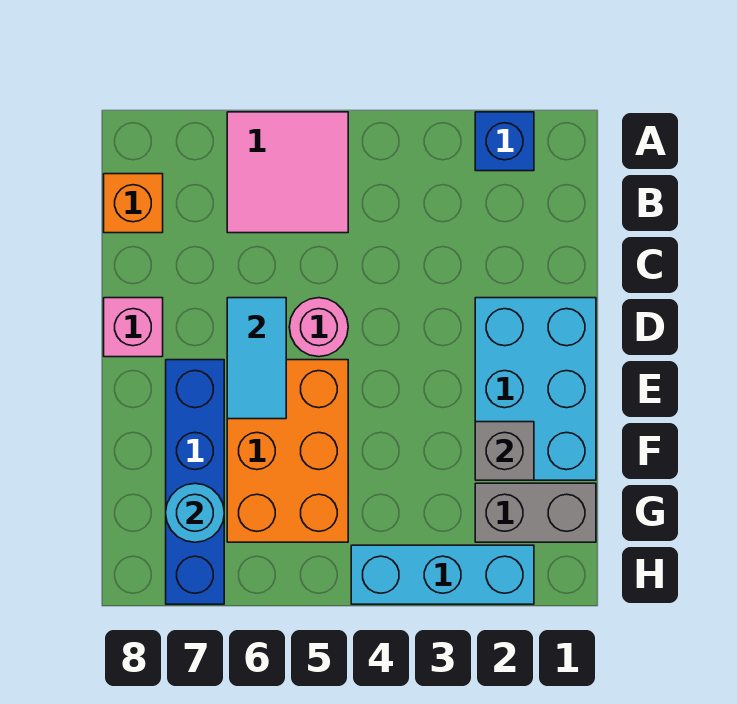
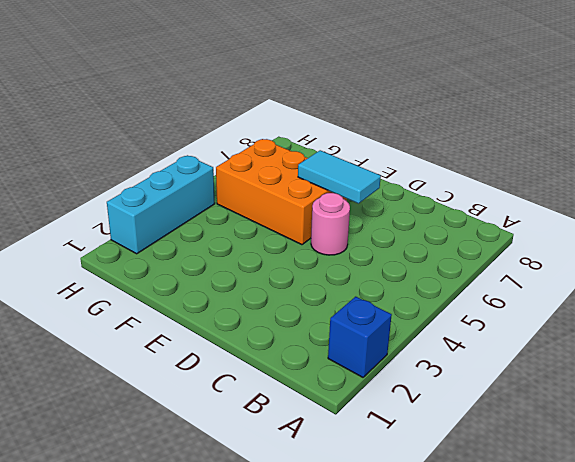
none -> pink tile A5:B6 level 1
none -> orange brick B8 level 1
none -> cyan brick D1:F2 level 1

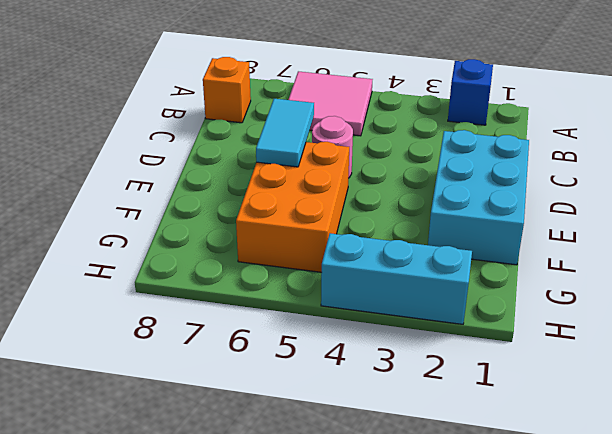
none -> pink brick D8 level 1
none -> blue brick E7:H7 level 1
none -> grey brick G1:G2 level 1

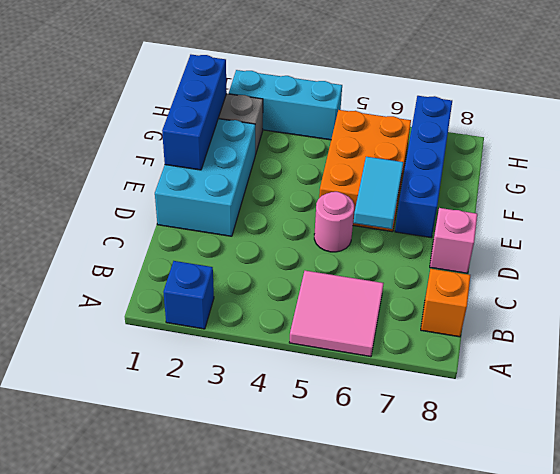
blue brick E1:G1 level 2 -> none
none -> grey brick F2 level 2
none -> cyan round brick G7 level 2

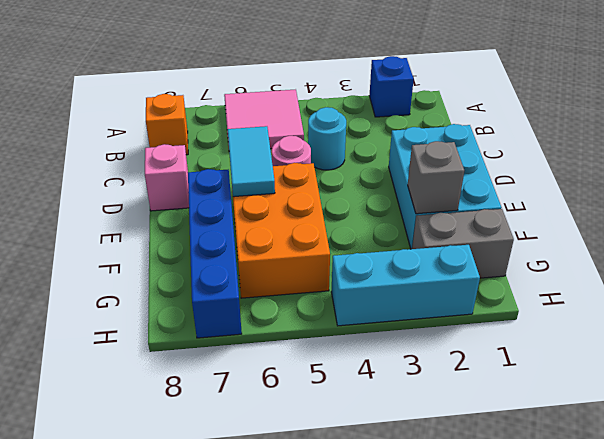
cyan round brick C4 level 1 -> cyan round brick G7 level 2

